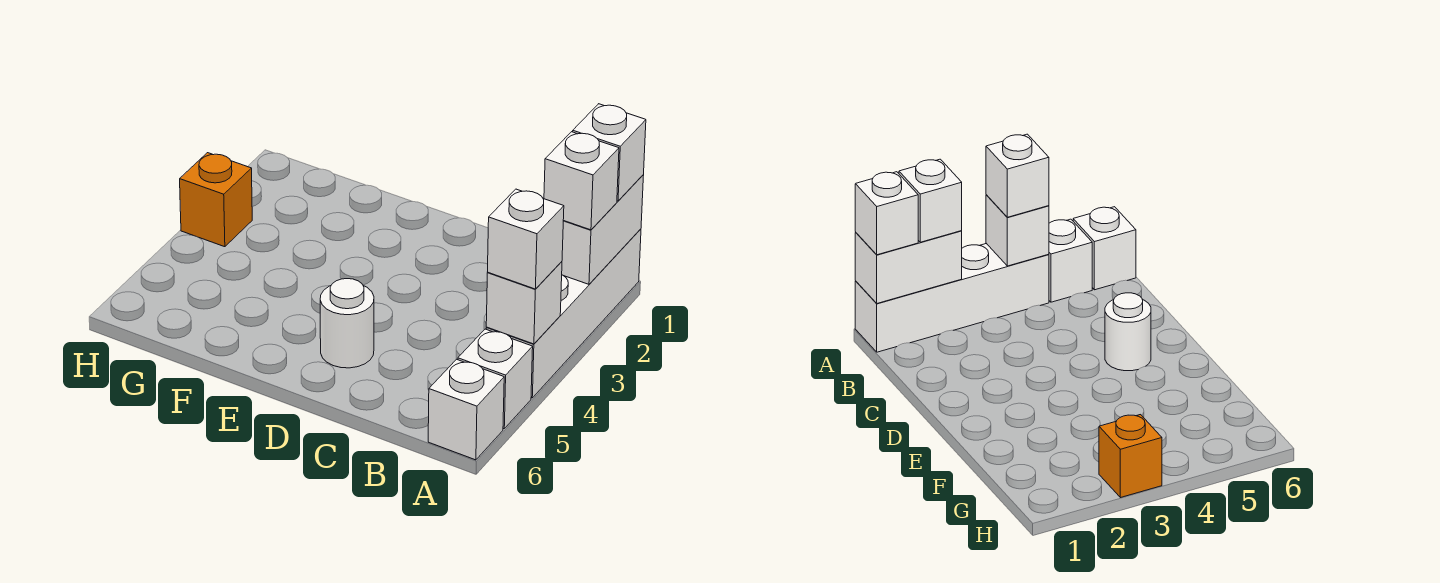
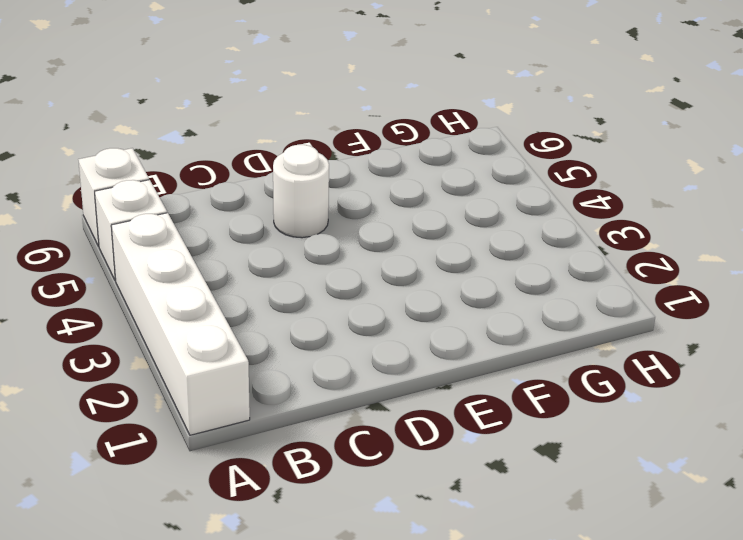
none -> orange brick H3 level 1
none -> white brick A1:A2 level 2

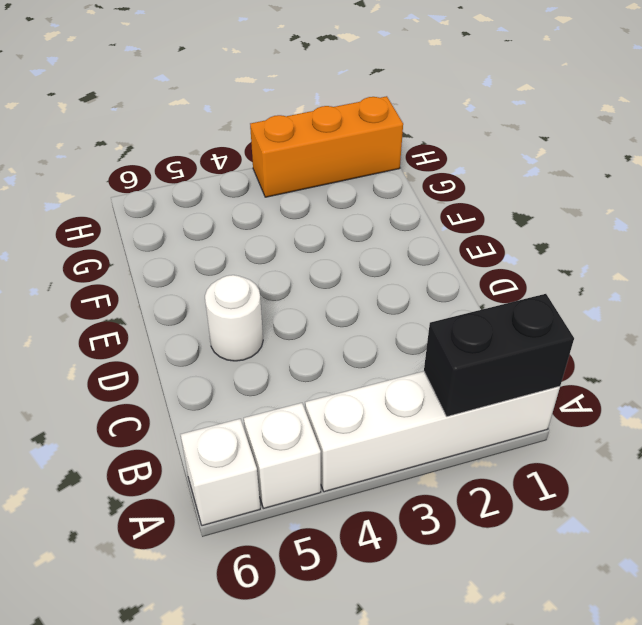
black brick A1:A2 level 2 -> white brick A1:A2 level 2
orange brick H1:H3 level 1 -> orange brick H3 level 1
none -> white brick A4 level 2
none -> white brick A1 level 3

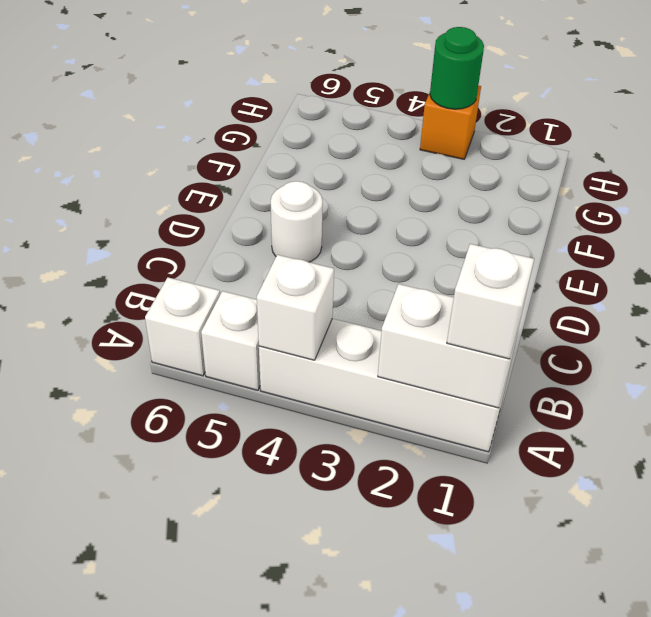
green round brick H3 level 2 -> none
none -> white brick A2 level 3
none -> white brick A4 level 3

